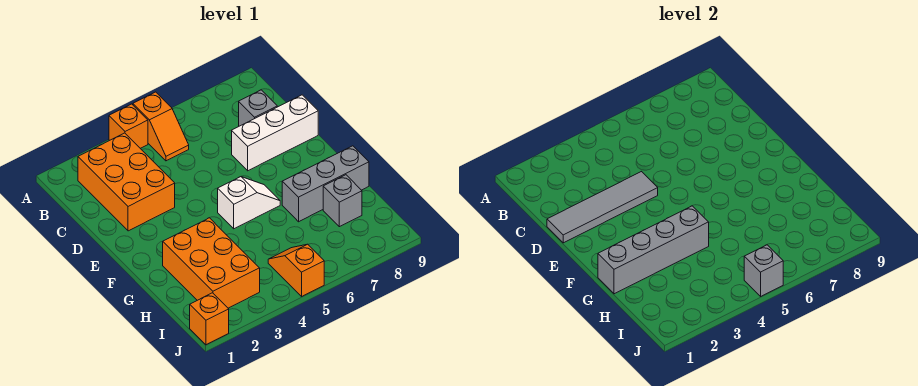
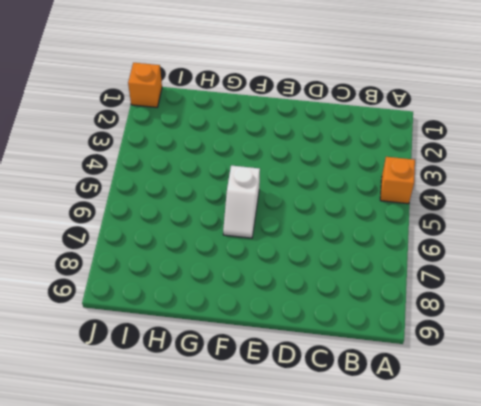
none -> orange slope A5:B5 level 1 top A
none -> orange brick B2:D3 level 1
none -> grey brick C8 level 1

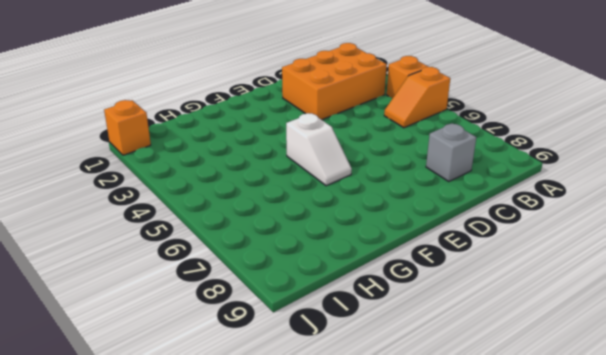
none -> white brick D7:D9 level 1
none -> orange brick G2:I3 level 1
none -> grey brick G7:G9 level 1

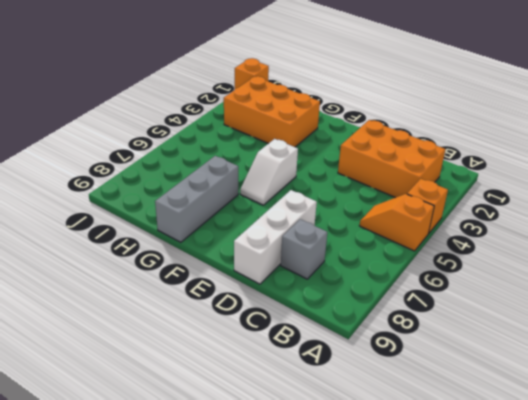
none -> grey brick H8 level 1
none -> orange slope I5:J5 level 1 top J
none -> grey tile D1:D4 level 2

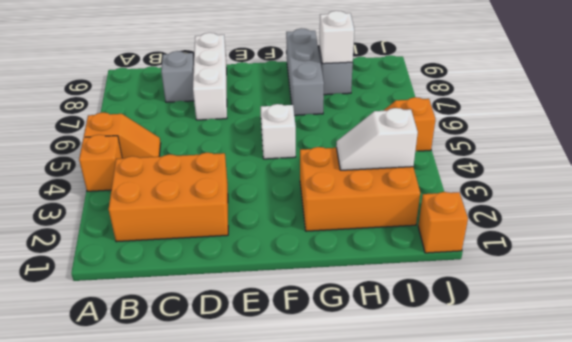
white slope H3:I3 level 2 top I -> none
white brick H8 level 2 -> none
none -> grey tile D1:D4 level 2
none -> grey brick G1:G4 level 2
none -> grey brick J5 level 2

